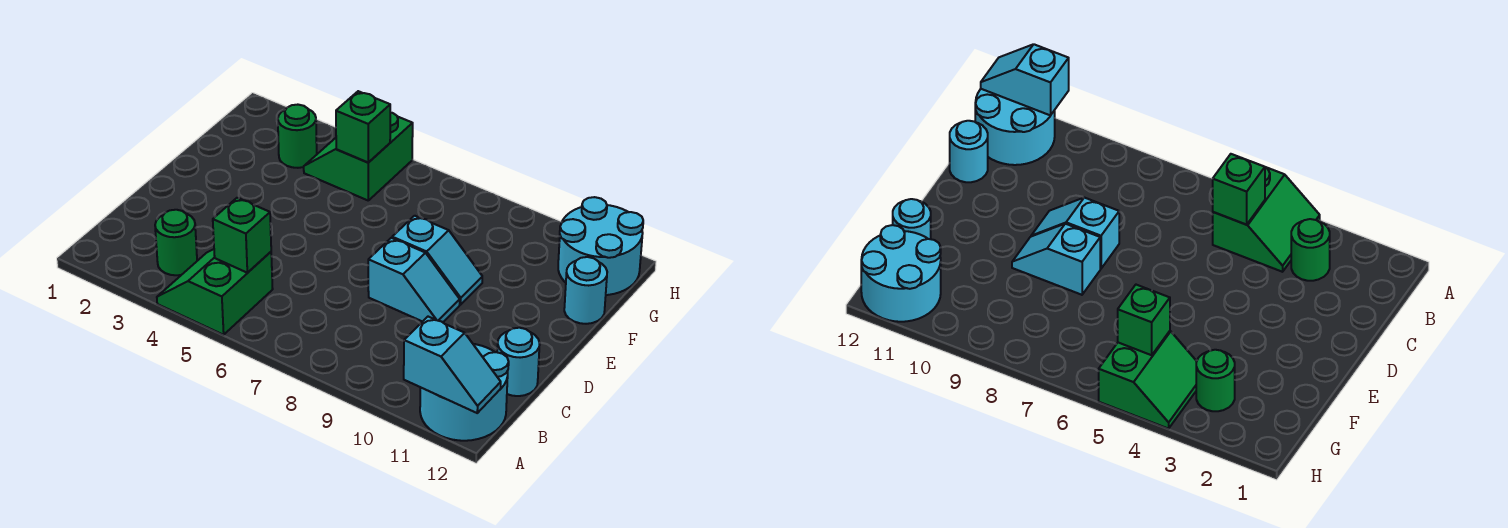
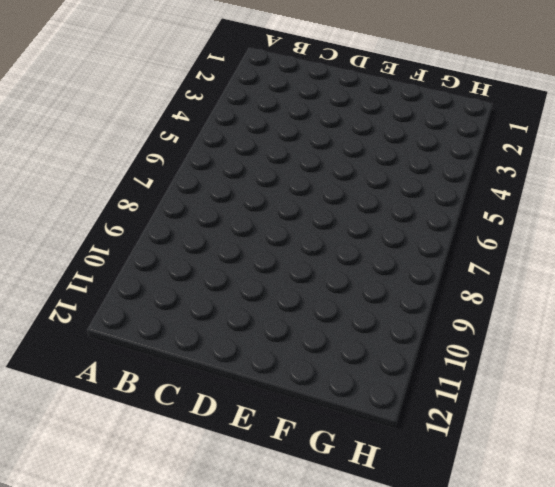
none -> green slope A4:B5 level 1 top 5
none -> cyan round brick A11:B12 level 1
none -> green round brick B3 level 1

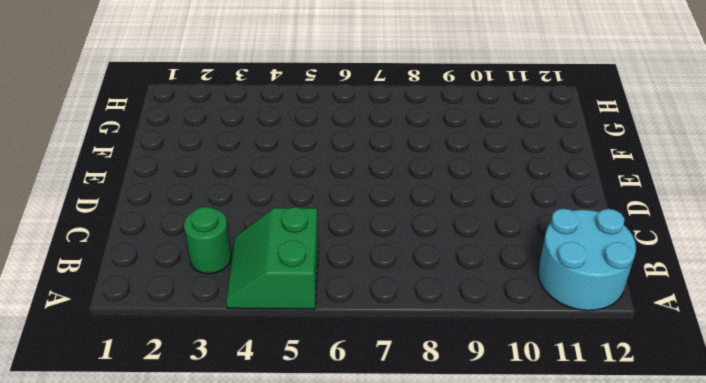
none -> cyan round brick C12 level 1
none -> cyan slope D8:D9 level 1 top 8
none -> cyan slope E8:E9 level 1 top 8

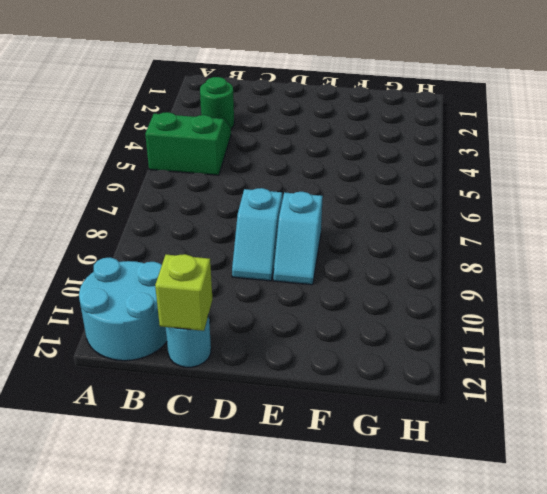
lime brick C12 level 2 -> none
none -> cyan round brick F12 level 1
none -> green round brick G3 level 1
none -> green slope G4:H5 level 1 top 5

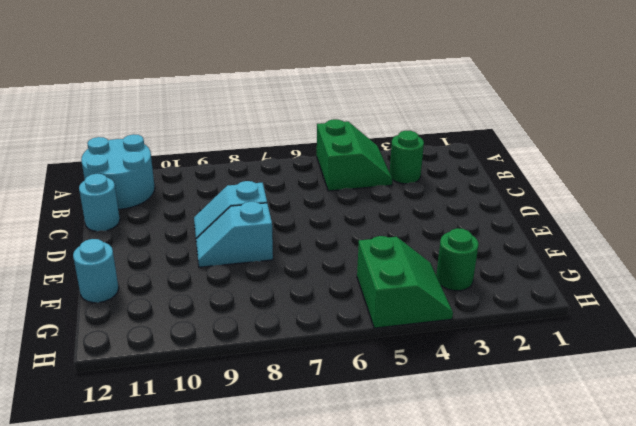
none -> cyan round brick G11:H12 level 1
none -> cyan slope A11:A12 level 2 top 11
none -> green brick B5 level 2

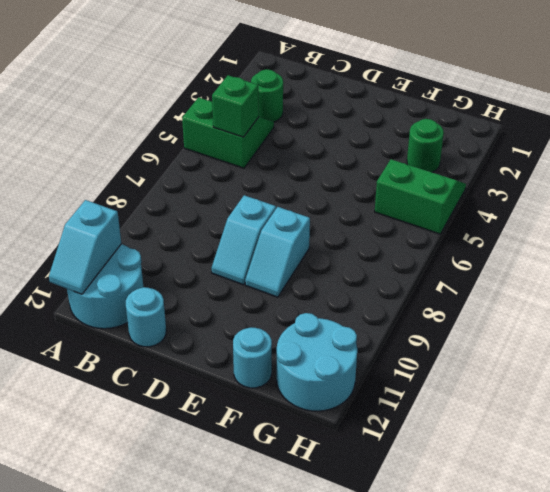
none -> green brick G5 level 2

